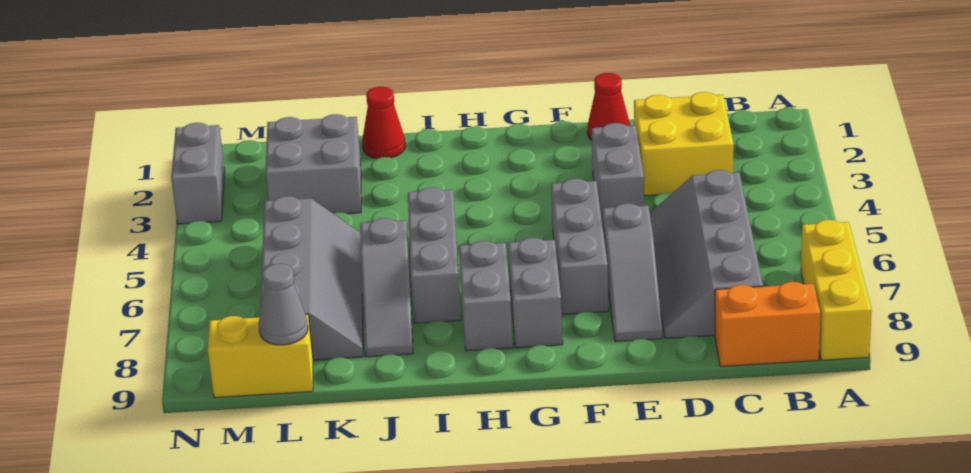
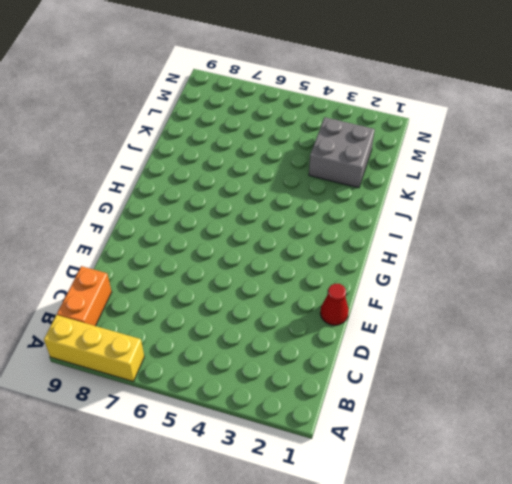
none -> yellow brick C2:D3 level 1
none -> grey slope C5:D8 level 1 top C
none -> grey brick E3:E4 level 1

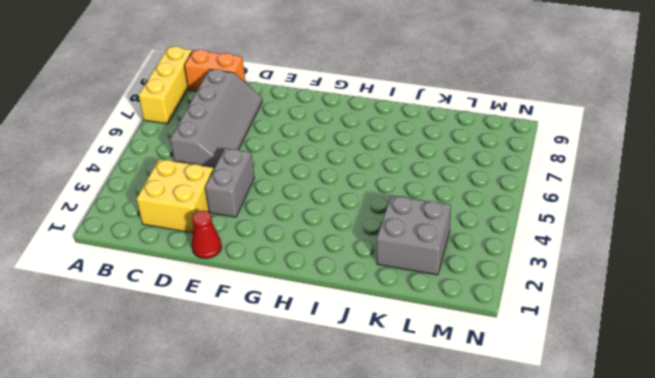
none -> grey slope E6:E8 level 1 top 6
none -> grey brick F5:F7 level 1
none -> grey brick G7:G8 level 1

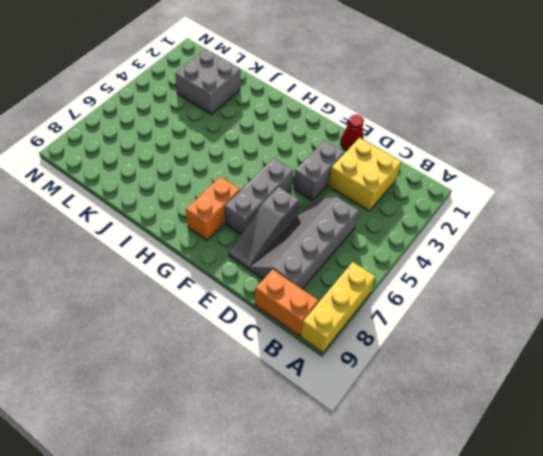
orange brick G7:G8 level 1 -> grey brick G7:G8 level 1
none -> grey brick H7:H8 level 1
none -> grey brick I5:I7 level 1
none -> red cone J1 level 1

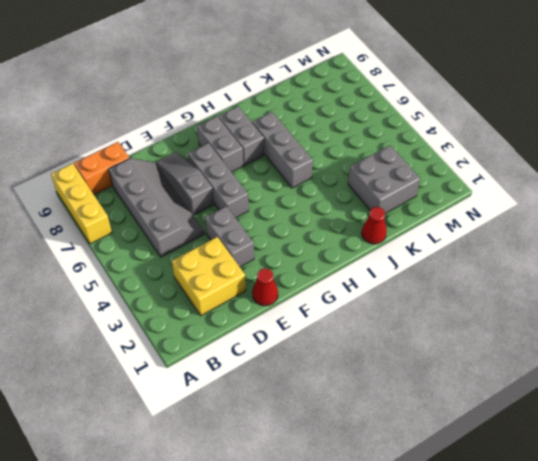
none -> grey slope J6:J8 level 1 top 6
none -> grey slope K5:L8 level 1 top L
none -> yellow brick L9:M9 level 1

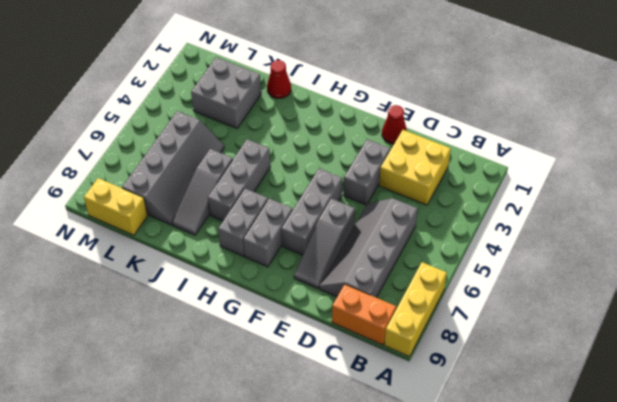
none -> grey brick N2:N3 level 1
none -> grey cone L9 level 2

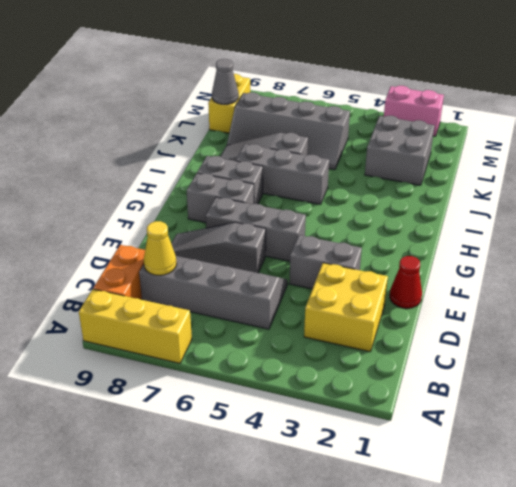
yellow cone C8 level 2 -> none
pink brick N2:N3 level 1 -> grey brick N2:N3 level 1
none -> red cone J1 level 1

